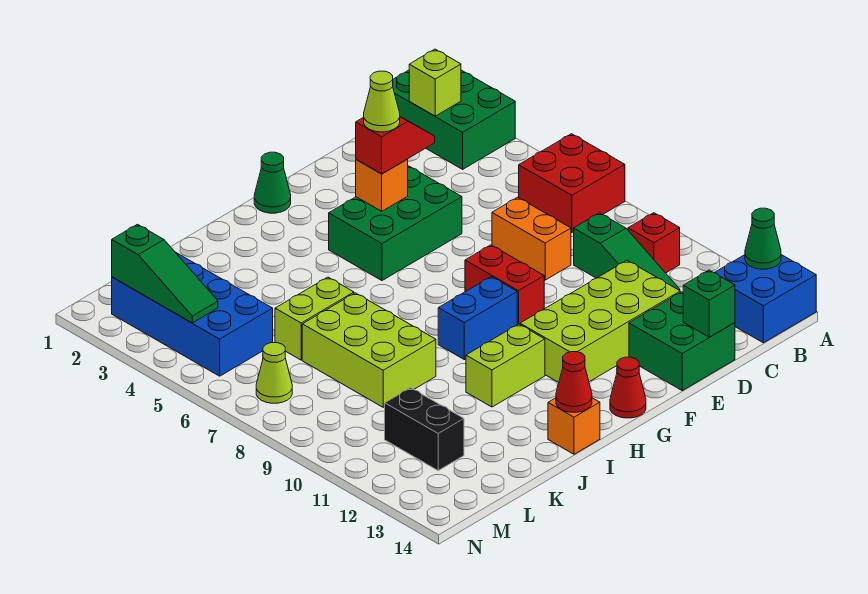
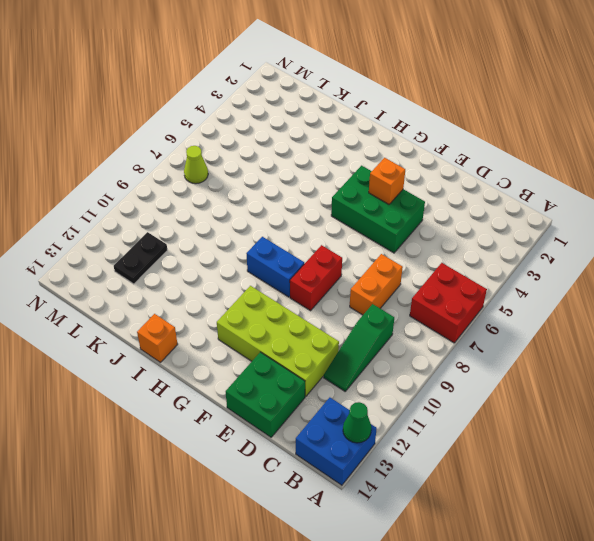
black plate L11:L12 level 1 -> black brick L11:L12 level 1
none -> green brick A1:B3 level 1
none -> red brick B10 level 1
none -> green cone G1 level 1

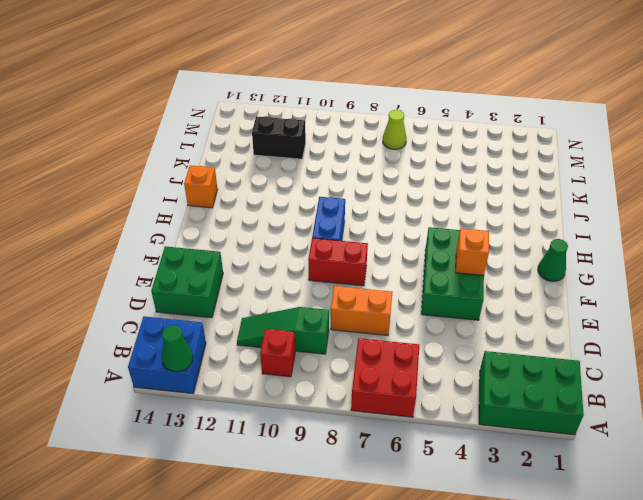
none -> lime brick D11:G12 level 1
none -> red cone G14 level 1
none -> lime brick H11:I11 level 1

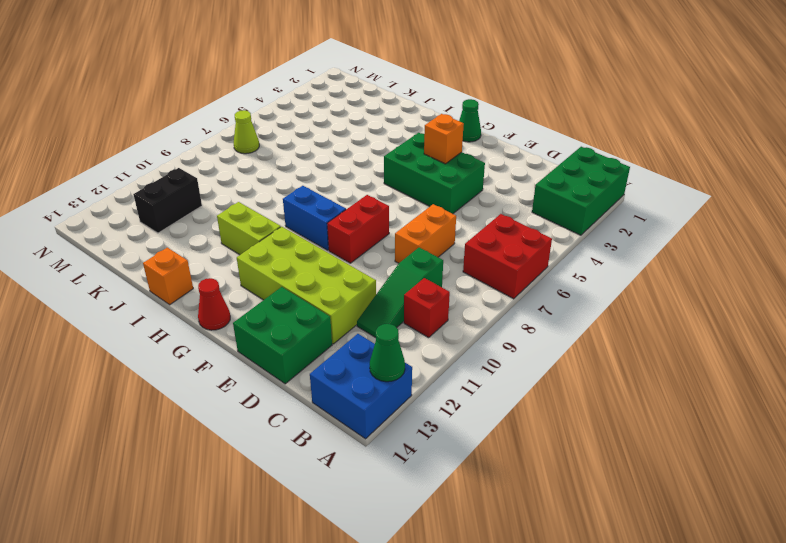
none -> lime brick J6:K6 level 1
none -> lime brick J7:K9 level 1
none -> blue brick L2:M5 level 1

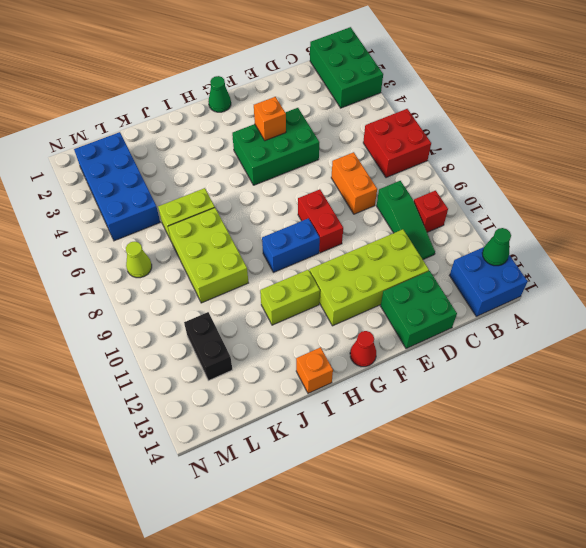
none -> lime brick B2 level 2
none -> green brick D14 level 2
none -> red cone I14 level 2

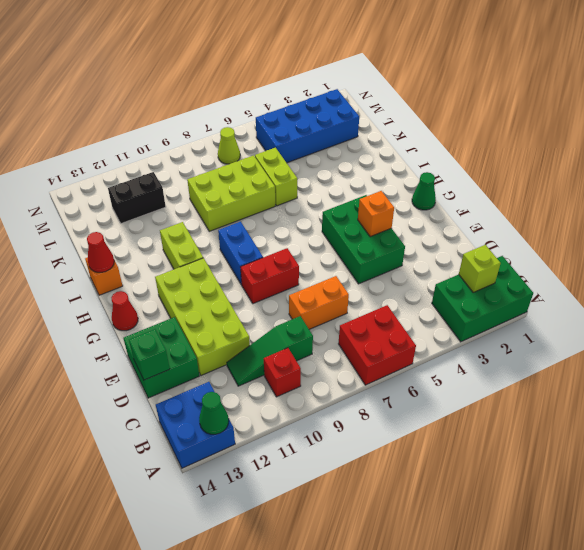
none -> green slope M2:M4 level 2 top 2
none -> red slope E4:F4 level 3 top F
none -> lime cone F4 level 4

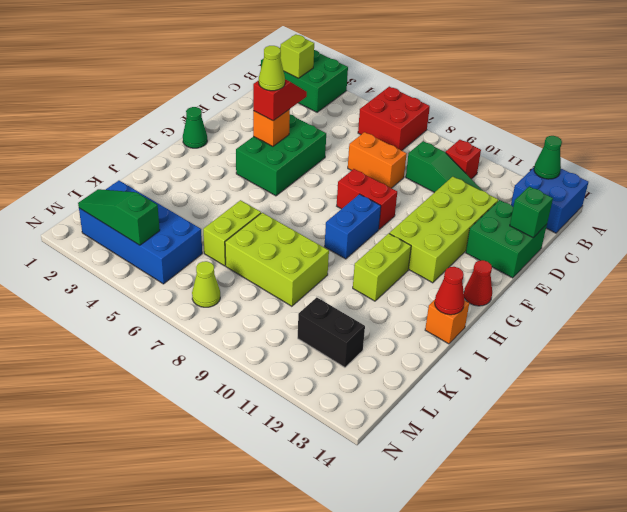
green slope M2:M4 level 2 top 4 -> green slope M2:M4 level 2 top 2

